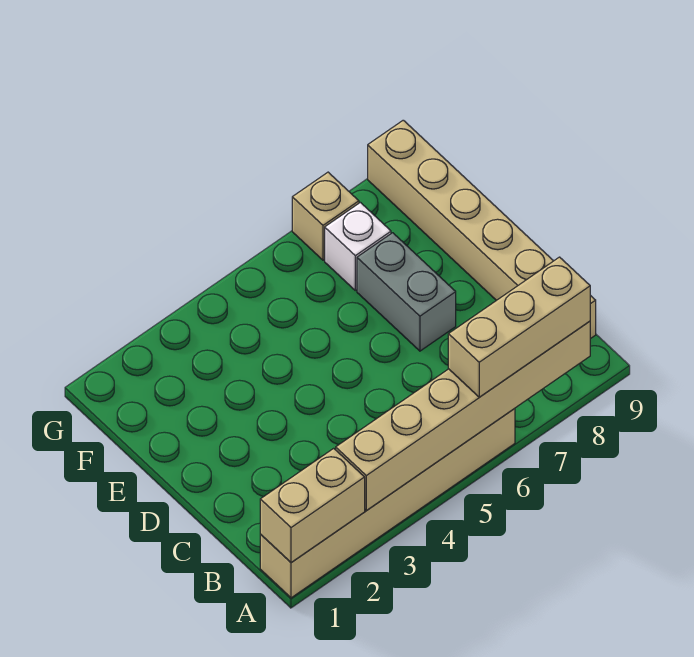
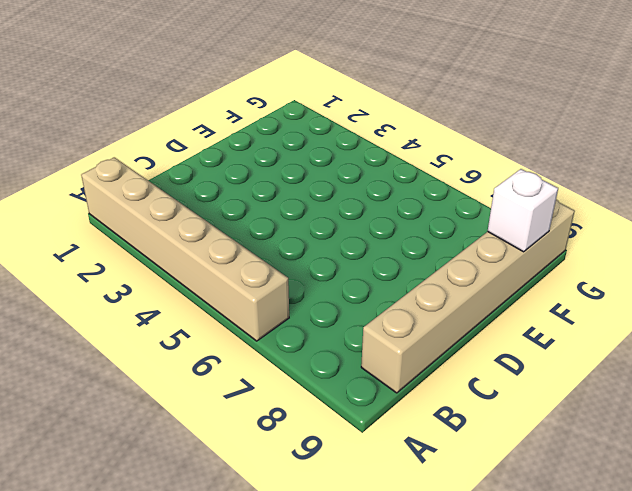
white brick F9 level 2 -> white brick F7 level 1
none -> grey brick D7:E7 level 1
none -> tan brick G7 level 1

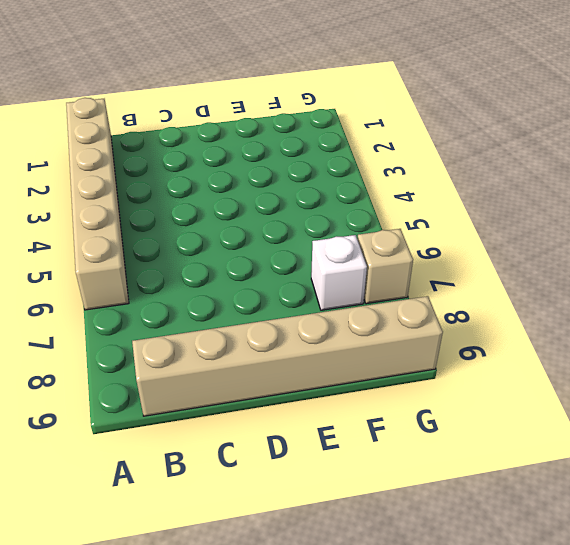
none -> grey brick D7:E7 level 1
none -> tan brick A1:A2 level 2

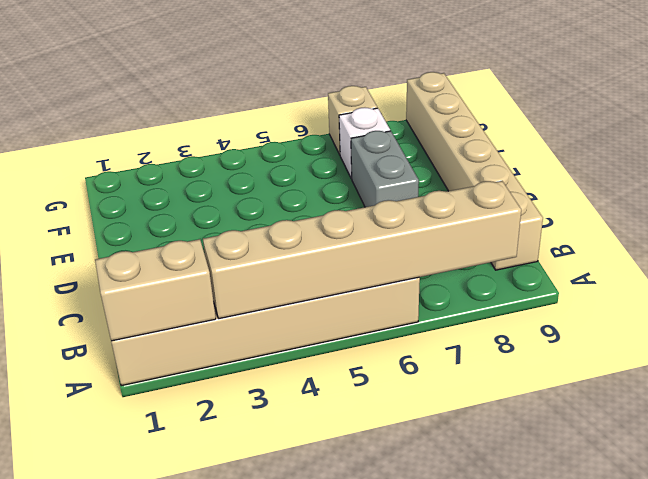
none -> tan brick A6:A8 level 3

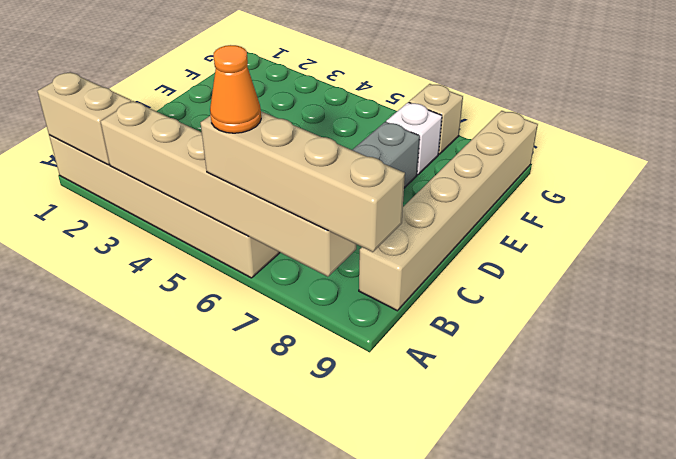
tan brick A6:A9 level 3 -> tan brick A6:A8 level 3
orange cone A6 level 4 -> none

